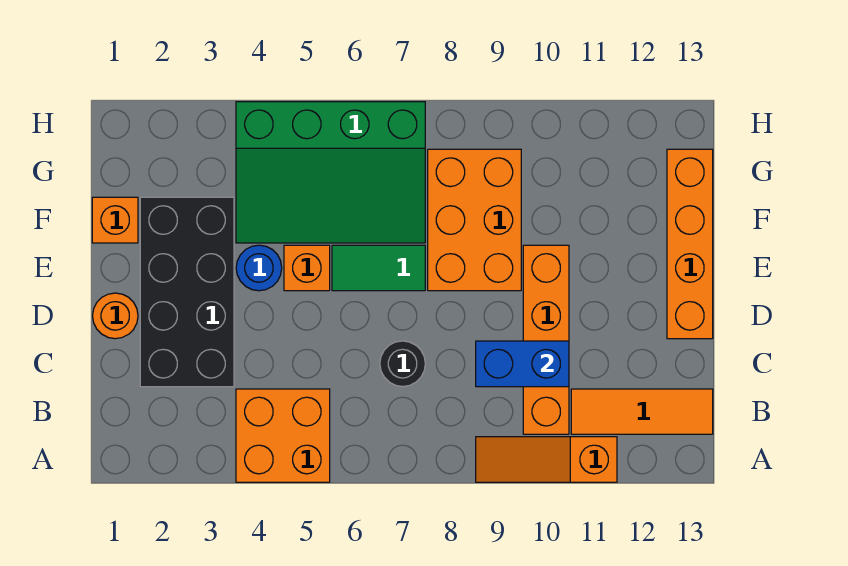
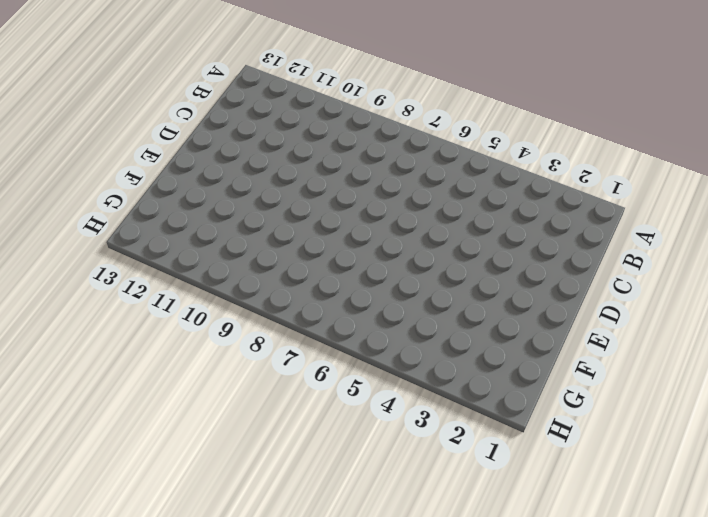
none -> orange brick A4:B5 level 1
none -> orange slope A9:A11 level 1 top 11
none -> orange brick B10:E10 level 1

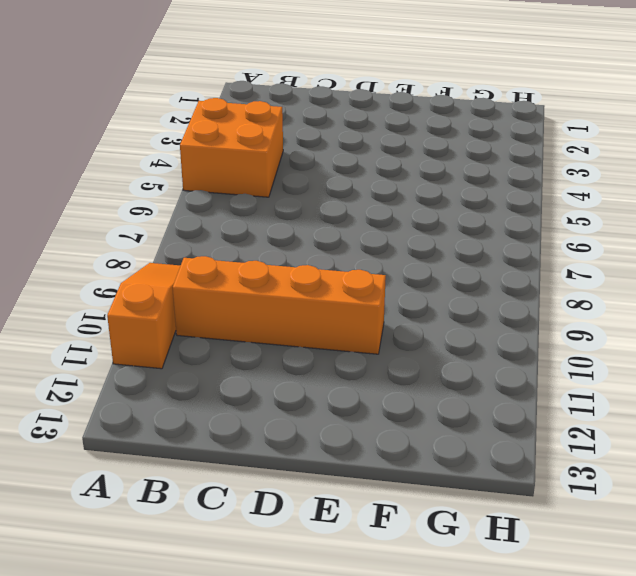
none -> orange tile B11:B13 level 1
none -> black brick C2:F3 level 1
none -> black round brick C7 level 1

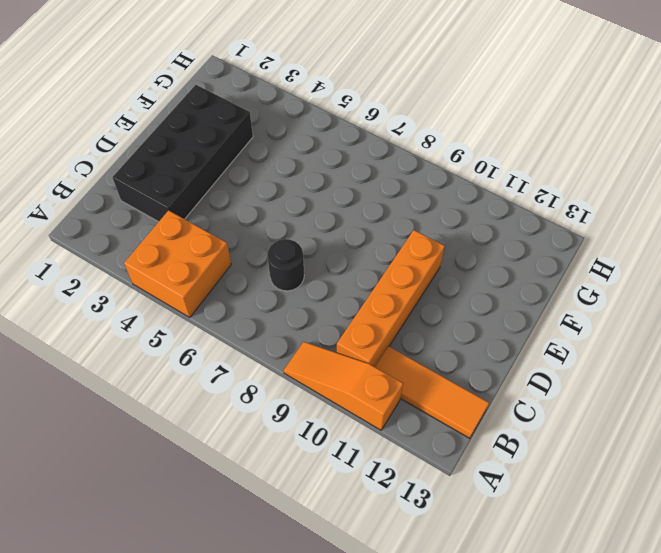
none -> orange round brick D1 level 1
none -> orange brick D13:G13 level 1
none -> blue round brick E4 level 1

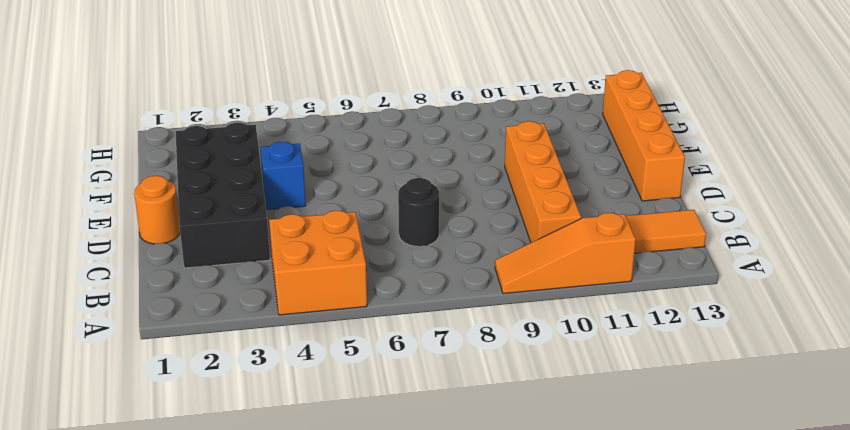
blue brick E4 level 1 -> blue round brick E4 level 1
none -> orange brick E5 level 1
none -> green tile E6:E7 level 1
none -> orange brick E8:G9 level 1

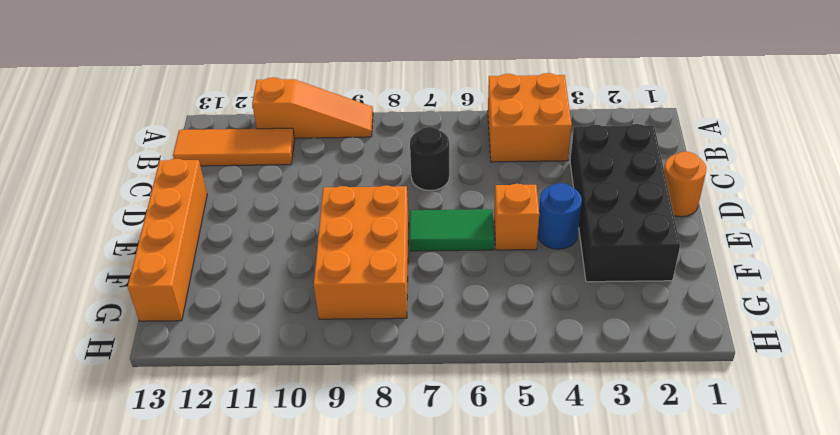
none -> orange brick B10:E10 level 1
none -> orange brick F1 level 1
none -> green slope F4:H7 level 1 top H

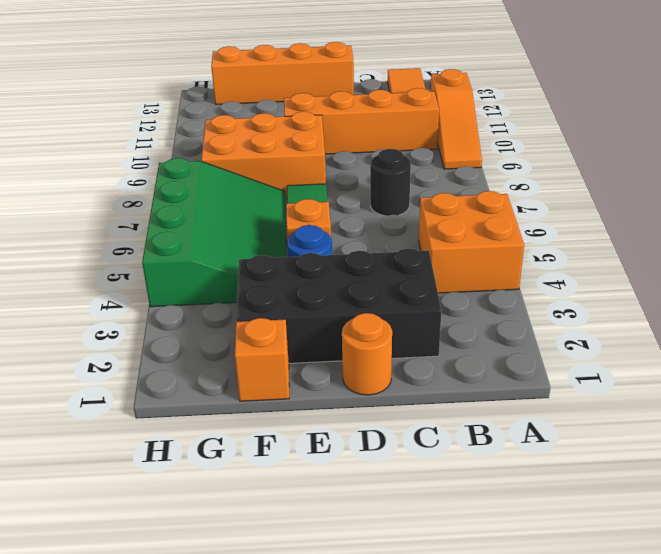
none -> blue brick C9:C10 level 2

